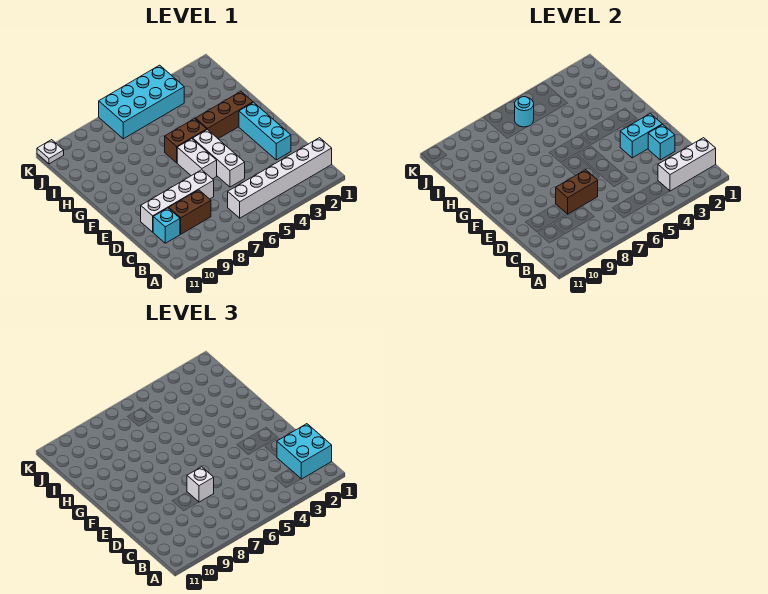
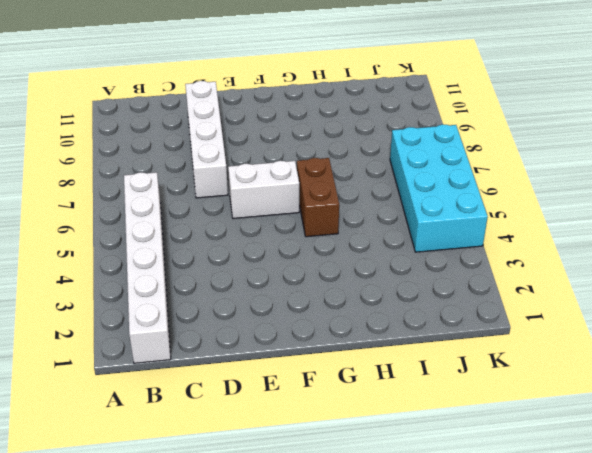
none -> brown brick C8:C9 level 1
none -> cyan brick C10 level 1
none -> cyan brick D2:F2 level 1

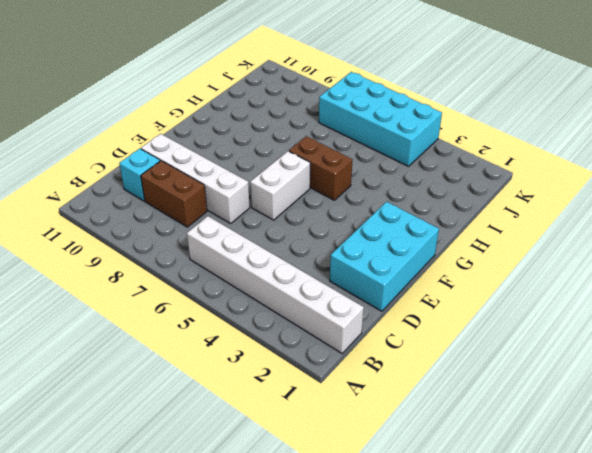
cyan brick D1:F2 level 1 -> cyan brick D2:F2 level 1
none -> white brick D5:F5 level 1
none -> brown brick G2:G4 level 1
none -> white plate K11 level 1

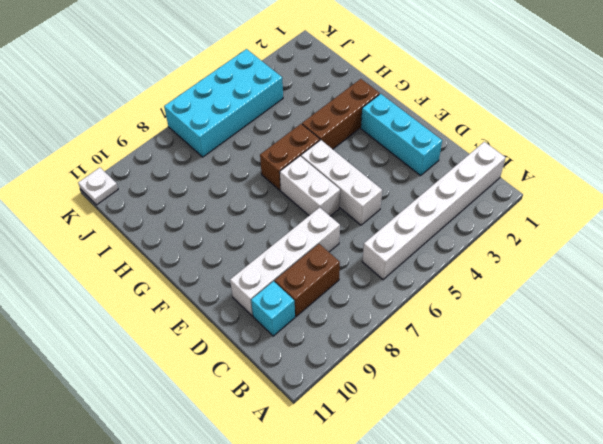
none -> white brick B1:B3 level 2
none -> cyan brick D2 level 2
none -> brown brick D7:D8 level 2

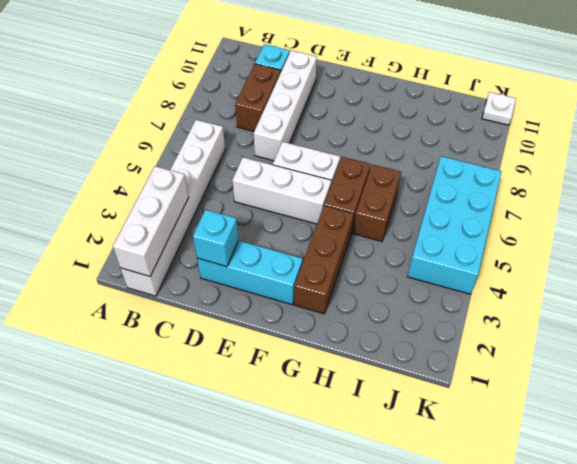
brown brick H5:H6 level 1 -> brown brick D7:D8 level 2
none -> cyan brick E2:E3 level 2
none -> cyan round brick J6 level 2
none -> cyan brick B1:C2 level 3

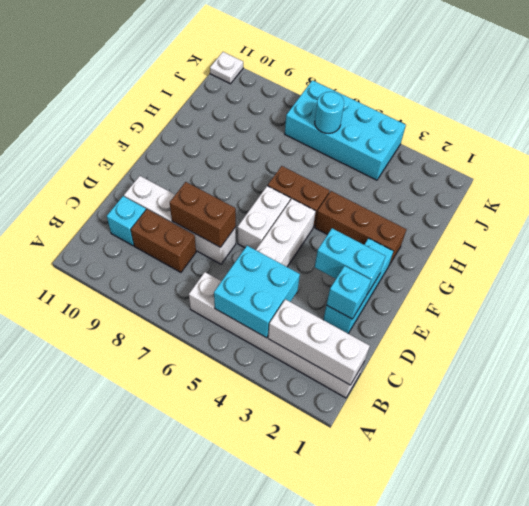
cyan brick B4:C5 level 2 -> cyan brick B1:C2 level 3
none -> white brick D7 level 3

